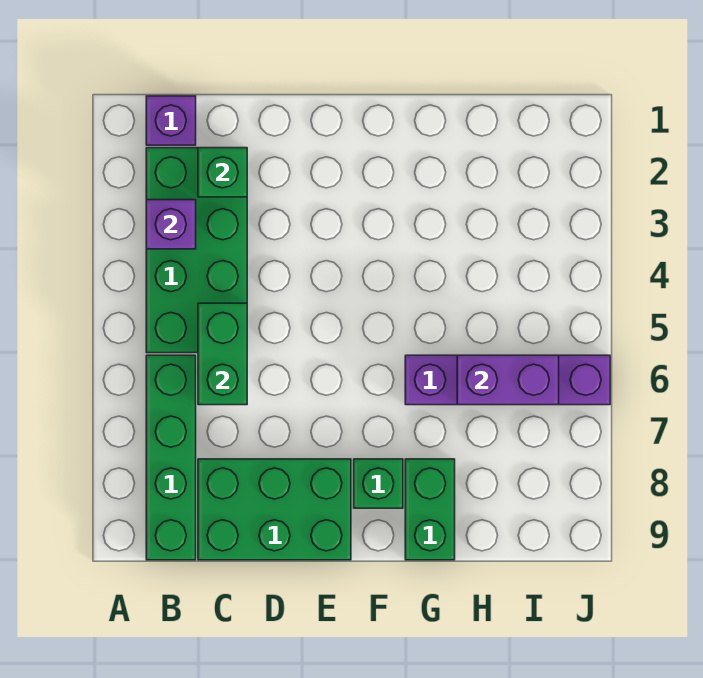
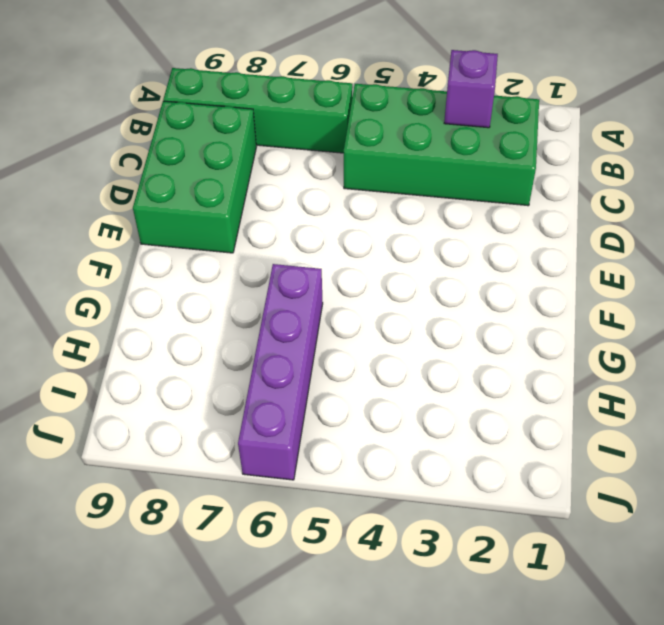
none -> purple brick B1 level 1
none -> green brick F8 level 1

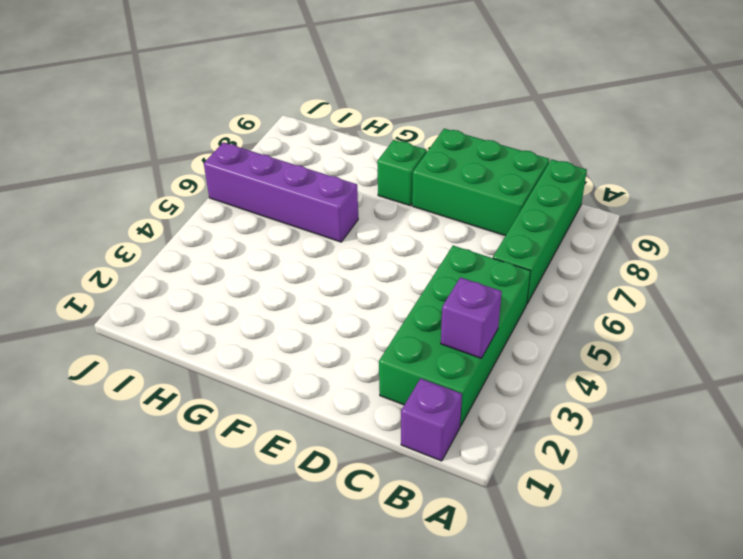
none -> green brick G8:G9 level 1
none -> green brick C2 level 2

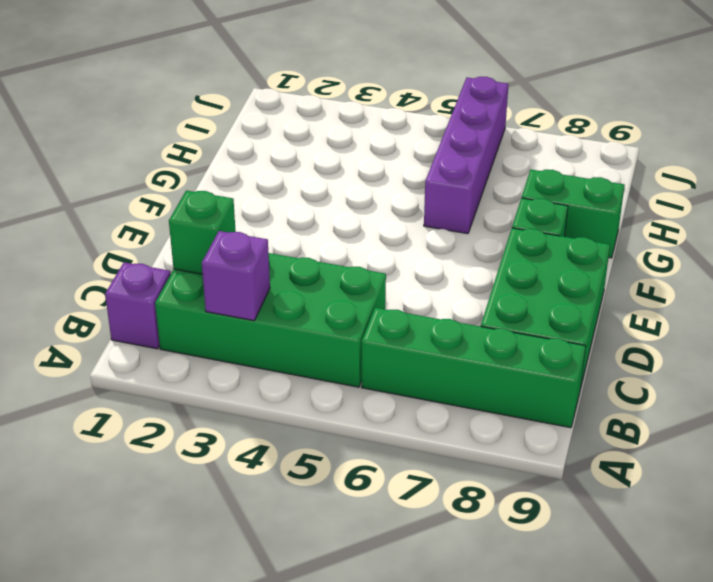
none -> green brick C5:C6 level 2
none -> purple brick H6:I6 level 2

